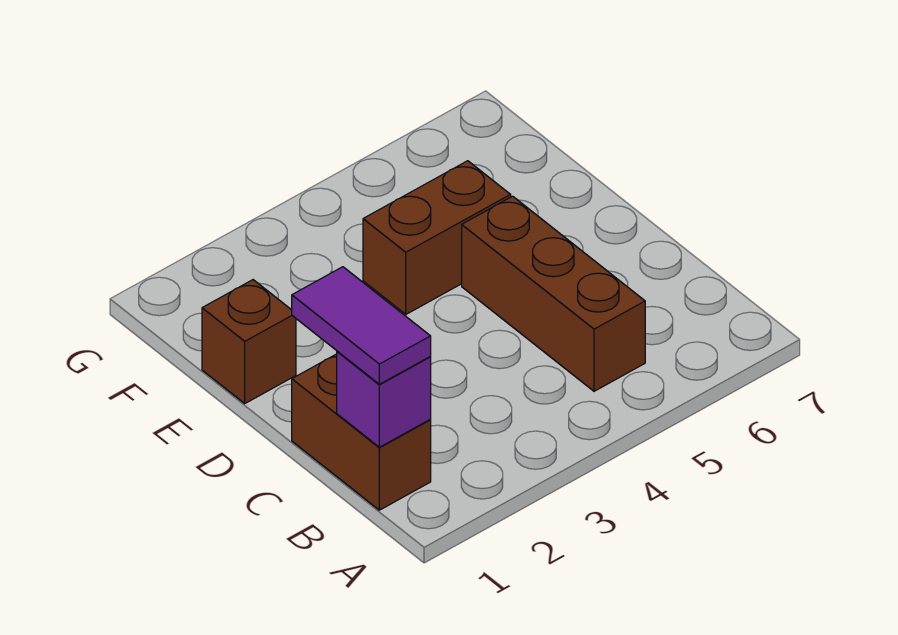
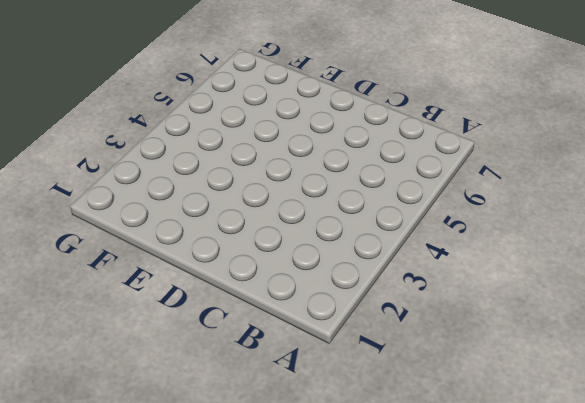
none -> brown brick B1:C1 level 1
none -> brown brick B5:D5 level 1

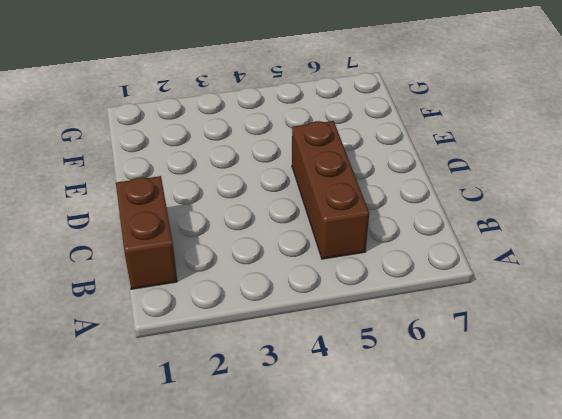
none -> brown brick E1 level 1
none -> brown brick E4:E5 level 1

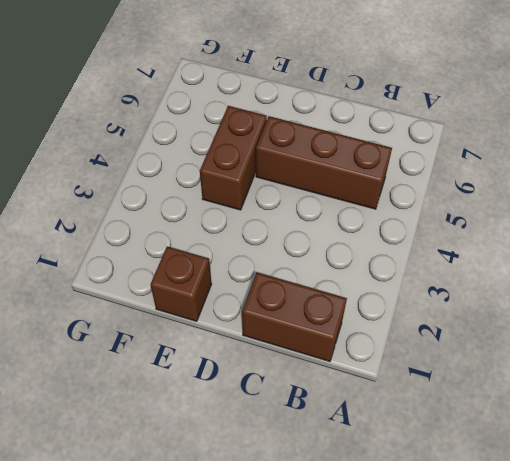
none -> purple brick B1 level 2
none -> purple tile B1:C1 level 3

